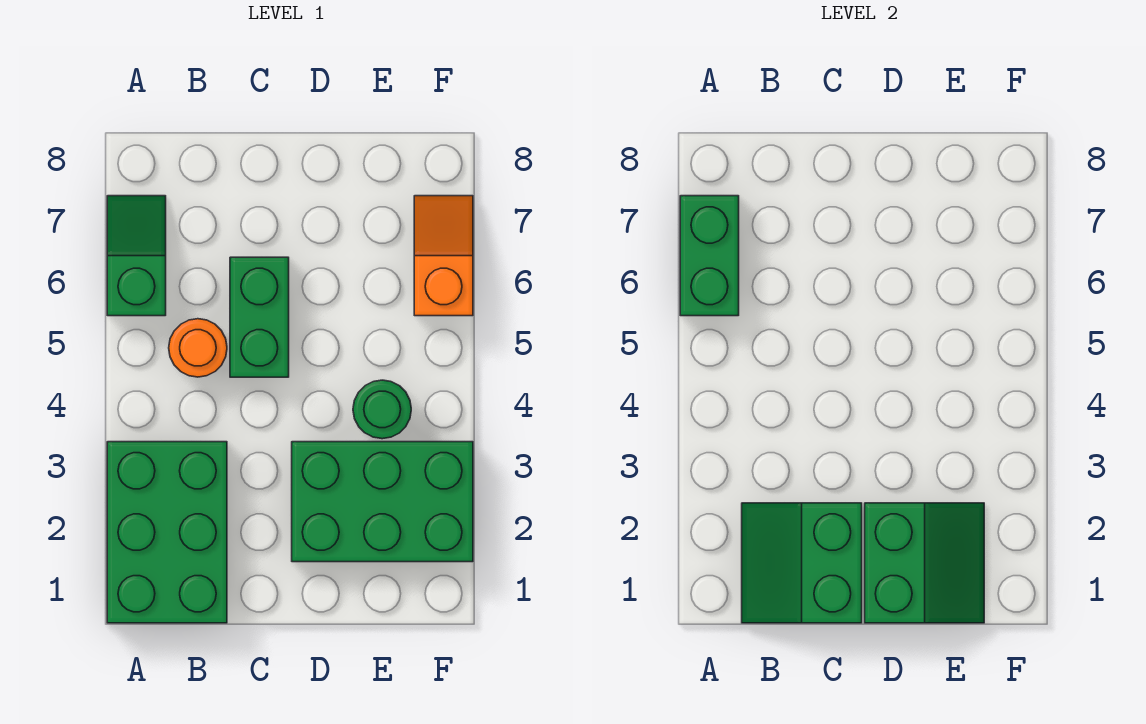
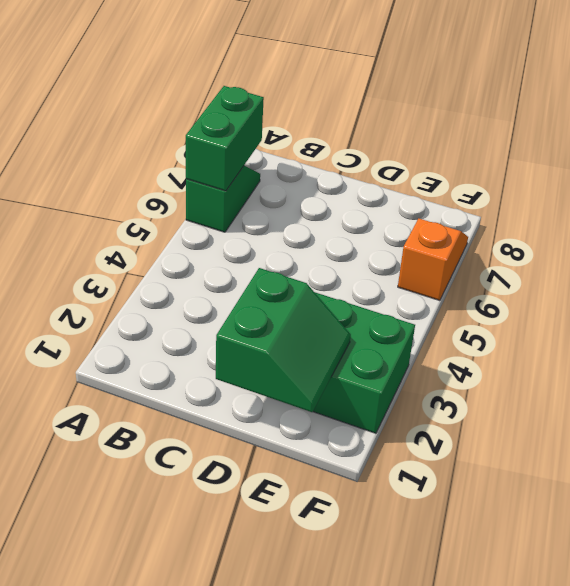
none -> green brick A1:B3 level 1
none -> orange round brick B5 level 1

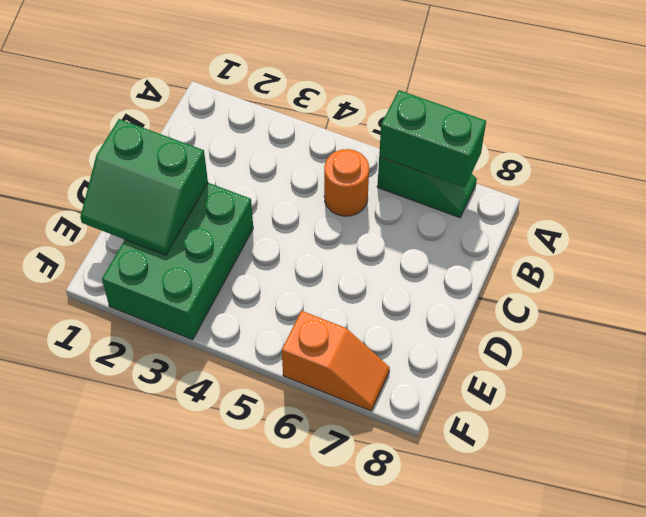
none -> green brick A1:B3 level 1
none -> green brick C5:C6 level 1

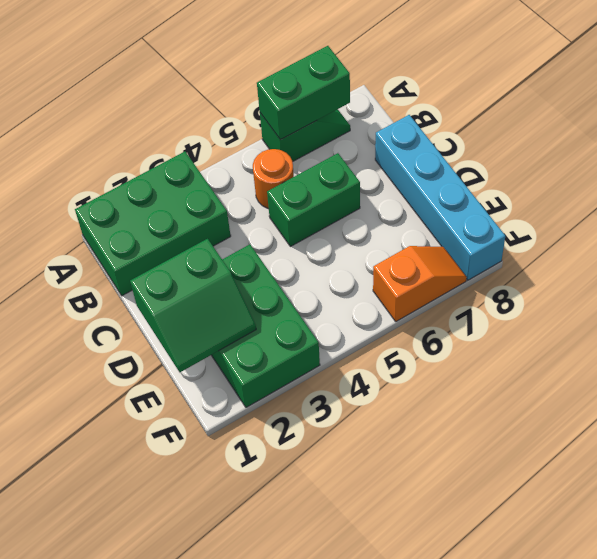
cyan brick C8:F8 level 1 -> none
none -> green round brick E4 level 1
none -> green slope B1:C2 level 2 top C

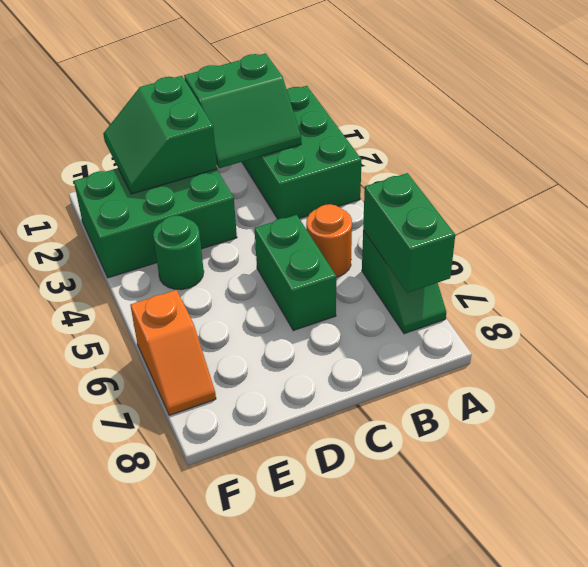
green slope B1:C2 level 2 top 1 -> green slope B1:C2 level 2 top C

